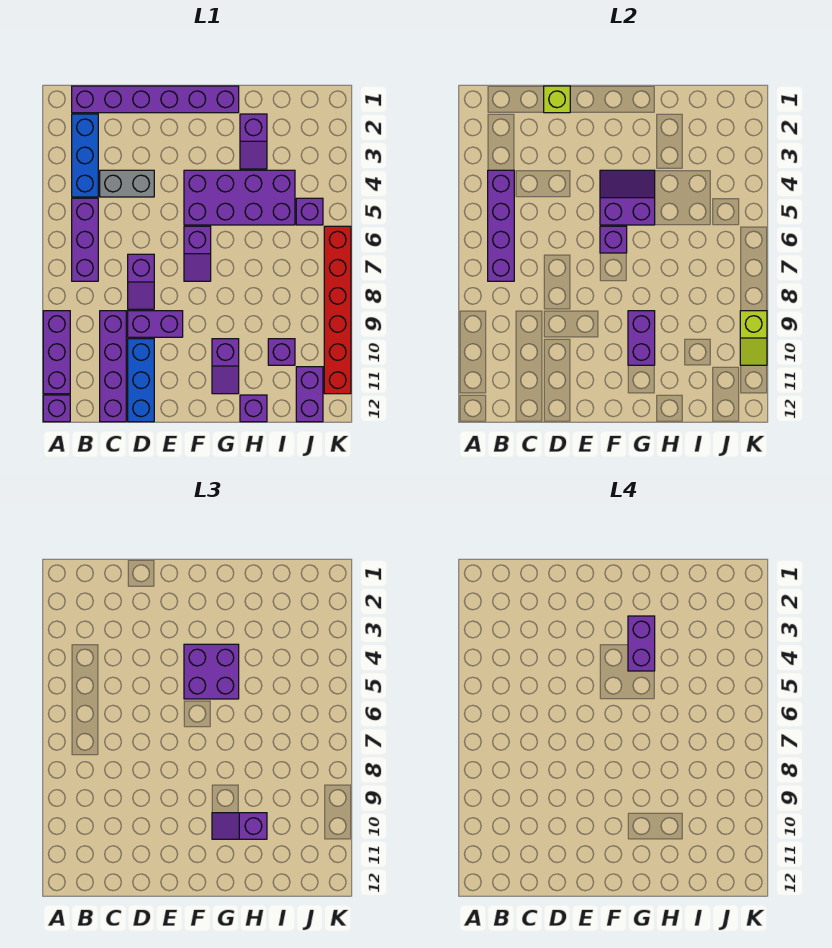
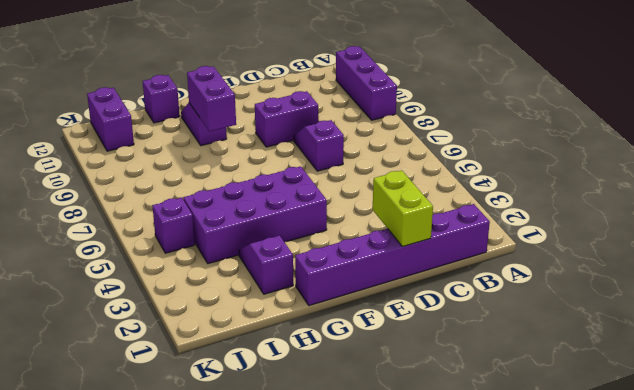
lime brick D1:D2 level 2 -> lime brick D1 level 2
none -> purple brick A12 level 1
none -> blue brick B2:B4 level 1
none -> purple brick B5:B7 level 1

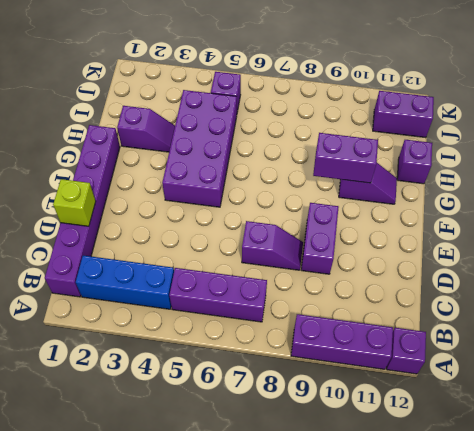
none -> grey brick C4:D4 level 1
none -> purple brick C9:C12 level 1
none -> blue brick D10:D12 level 1

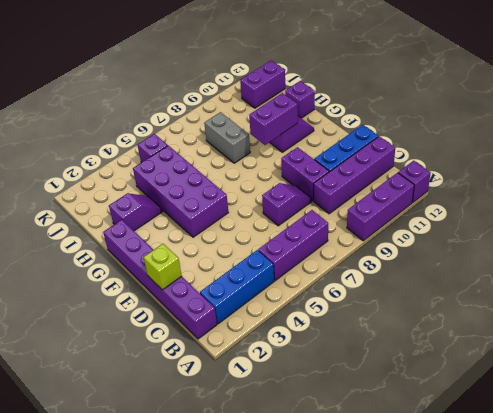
grey brick H8:I8 level 1 -> grey brick C4:D4 level 1
none -> purple slope F6:F7 level 1 top 6
none -> purple brick I10 level 1
none -> red brick K6:K11 level 1

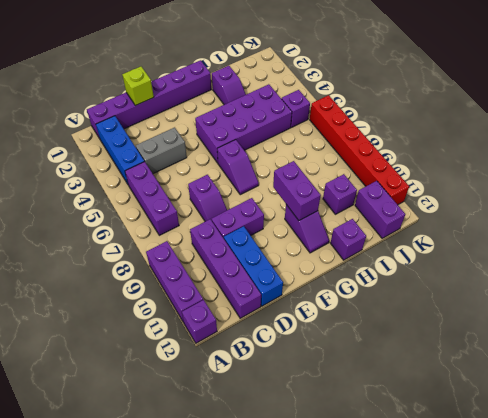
none -> purple brick B4:B7 level 2
none -> purple slope F4:G5 level 2 top 5
none -> purple brick F6 level 2

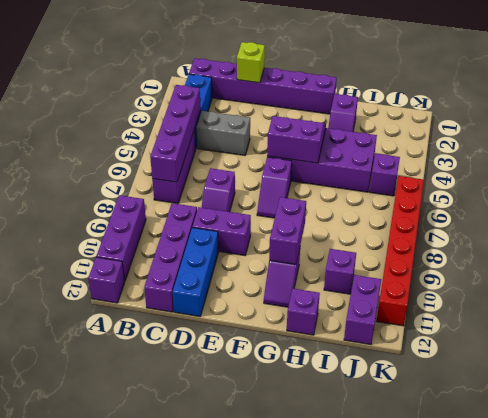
none -> purple brick F6 level 2
none -> lime slope K9:K10 level 2 top 9
none -> purple brick F4:G5 level 3

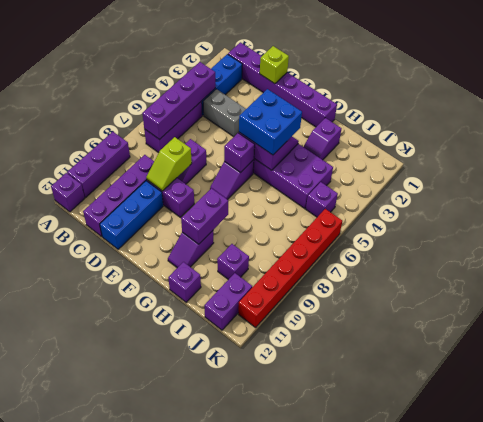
lime slope D8:D9 level 2 top 8 -> lime slope K9:K10 level 2 top 9
blue brick F4:G5 level 3 -> purple brick F4:G5 level 3
none -> purple slope G10:H10 level 3 top H
none -> purple brick G3:G4 level 4

